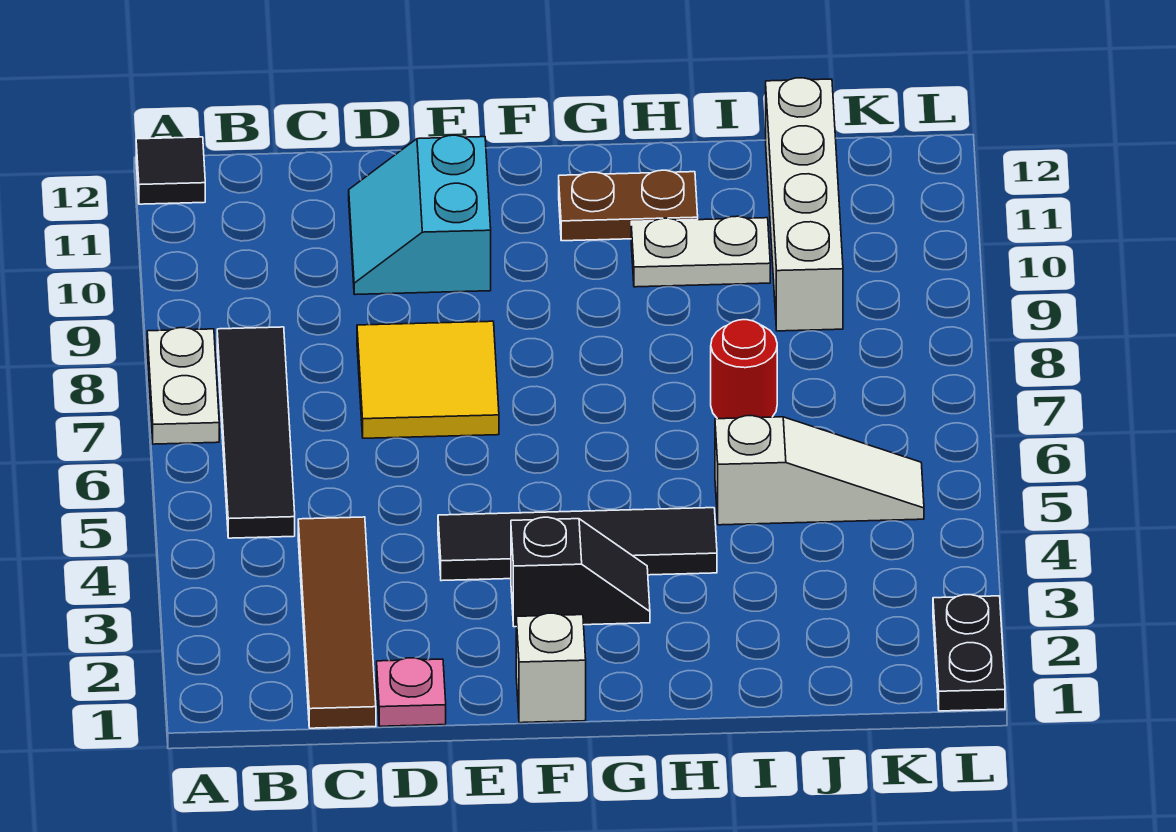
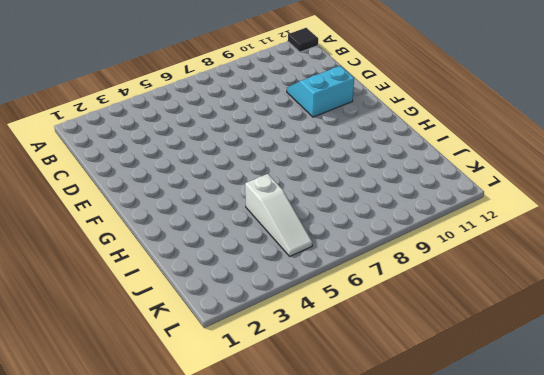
none -> white plate A7:A8 level 1
none -> black tile B5:B8 level 1
none -> brown tile C1:C4 level 1

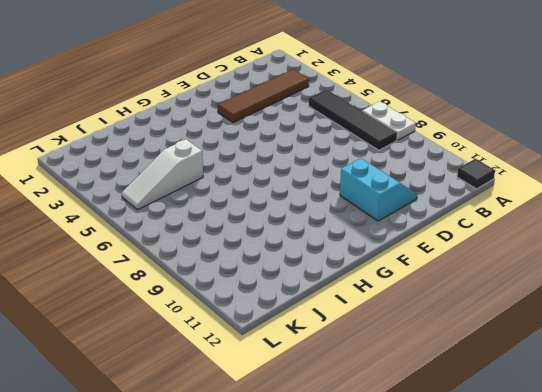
brown tile B3:E3 level 1 -> brown tile C1:C4 level 1
none -> pink plate D1 level 1
none -> yellow tile D7:E8 level 1
none -> black tile E4:H4 level 1

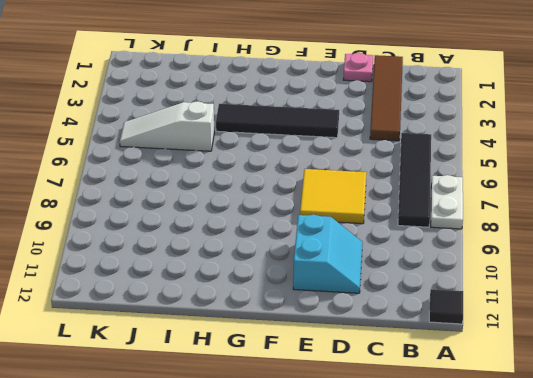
none -> white brick F1 level 1
none -> black slope F3:G3 level 1 top F
none -> brown plate G11:H11 level 1

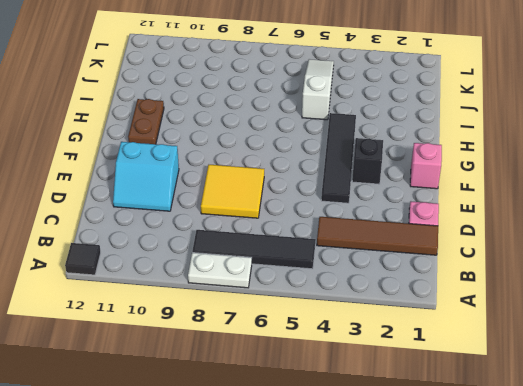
pink brick F1 level 1 -> white brick F1 level 1
none -> white plate H10:I10 level 1
none -> red round brick I7 level 1
none -> white brick J9:J12 level 1

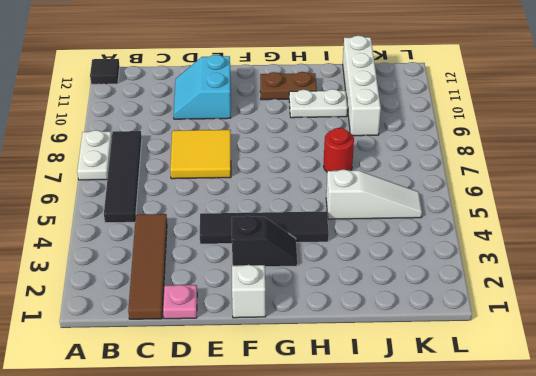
none -> black plate L1:L2 level 1

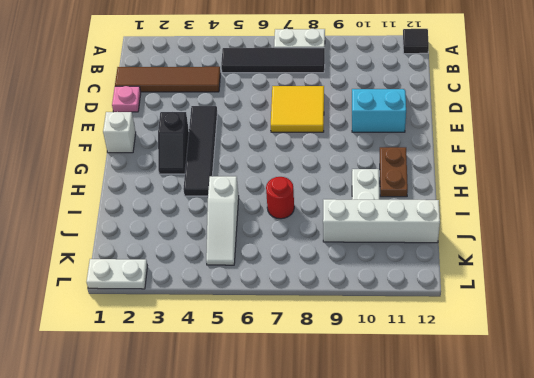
white plate L1:L2 level 1 -> black plate L1:L2 level 1

